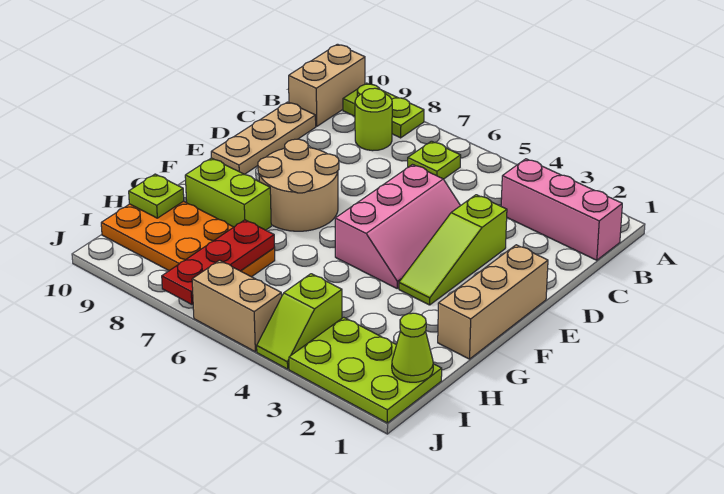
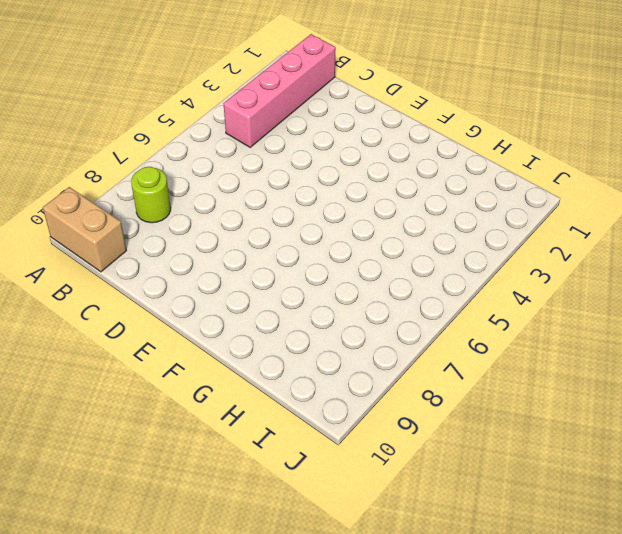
pink brick B1:B4 level 1 -> pink brick B1:B3 level 1
none -> lime plate A8:A9 level 1
none -> lime plate B6 level 1
none -> tan plate C10:E10 level 1

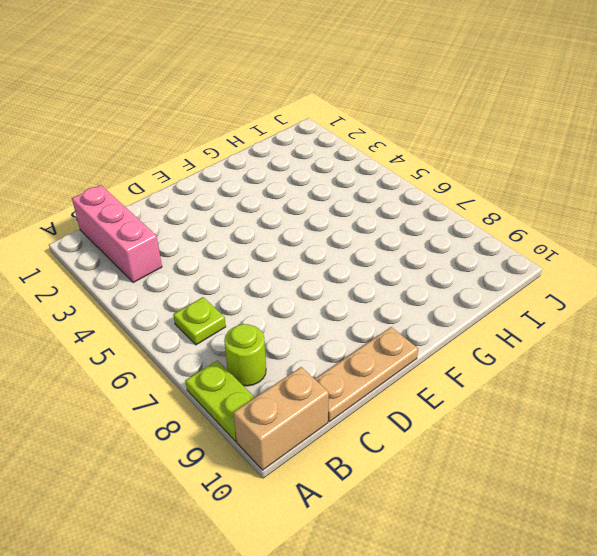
none -> lime slope D3:F3 level 1 top D
none -> pink slope D4:F5 level 1 top 5
none -> tan brick E1:G1 level 1

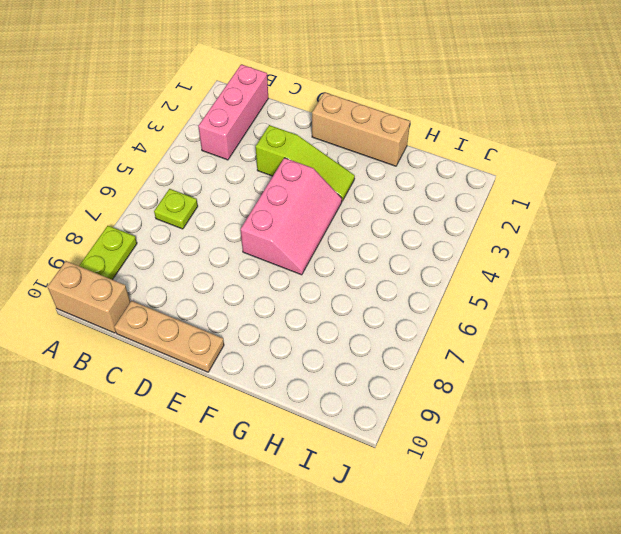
pink slope E4:F6 level 1 top E -> pink slope D4:F5 level 1 top 5
none -> lime round brick B8 level 1
none -> tan round brick E7:F8 level 1
none -> lime brick G8:G9 level 1

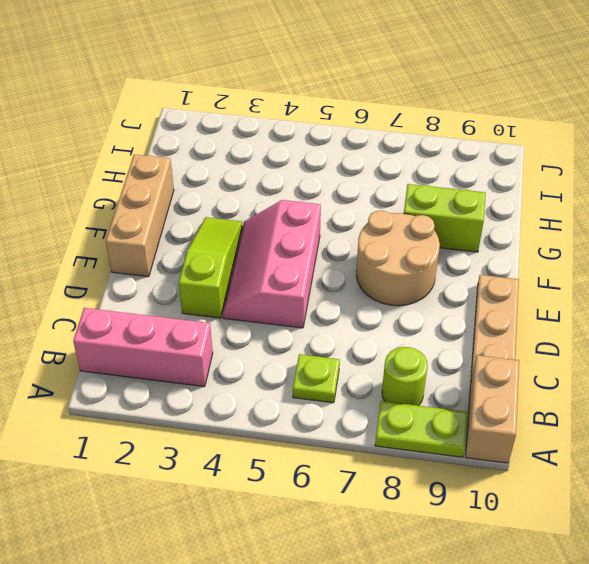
none -> orange plate H7:I10 level 1
none -> lime plate I1:J3 level 1
none -> lime slope I4:J4 level 1 top I

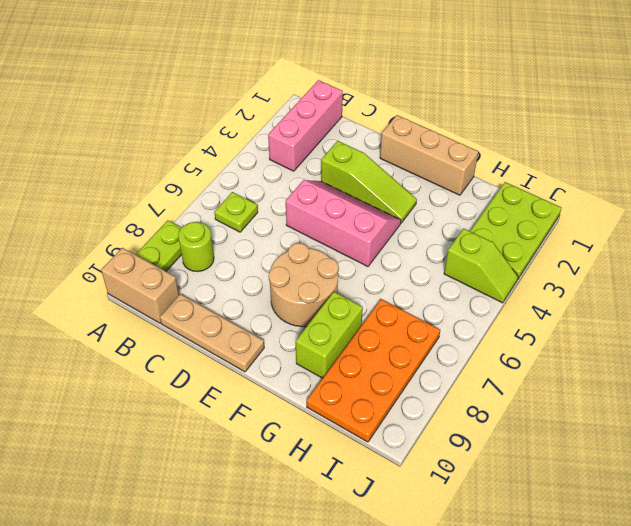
none -> tan brick J5:J6 level 1
none -> red plate H7:J7 level 2
none -> lime plate H10 level 2

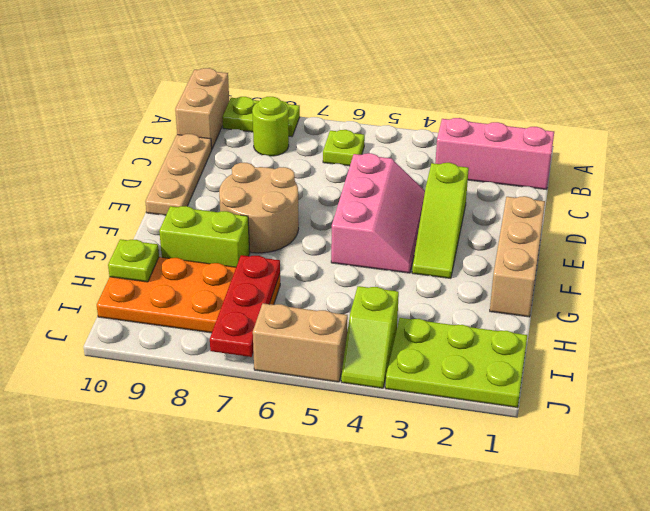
none -> lime cone I1 level 2

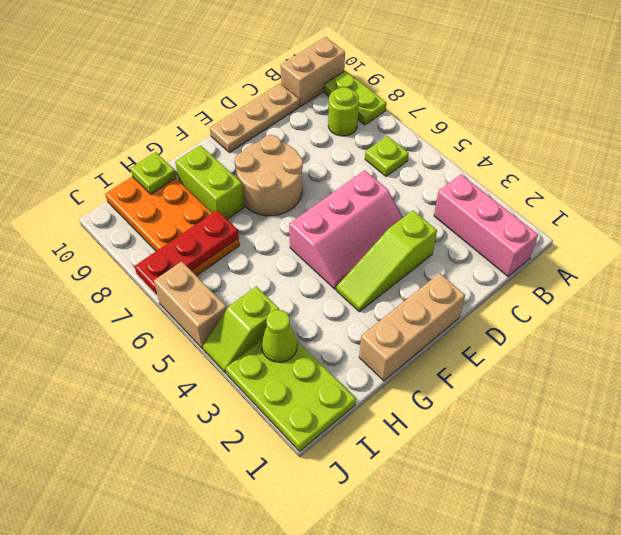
lime cone I3 level 2 -> lime cone I1 level 2

